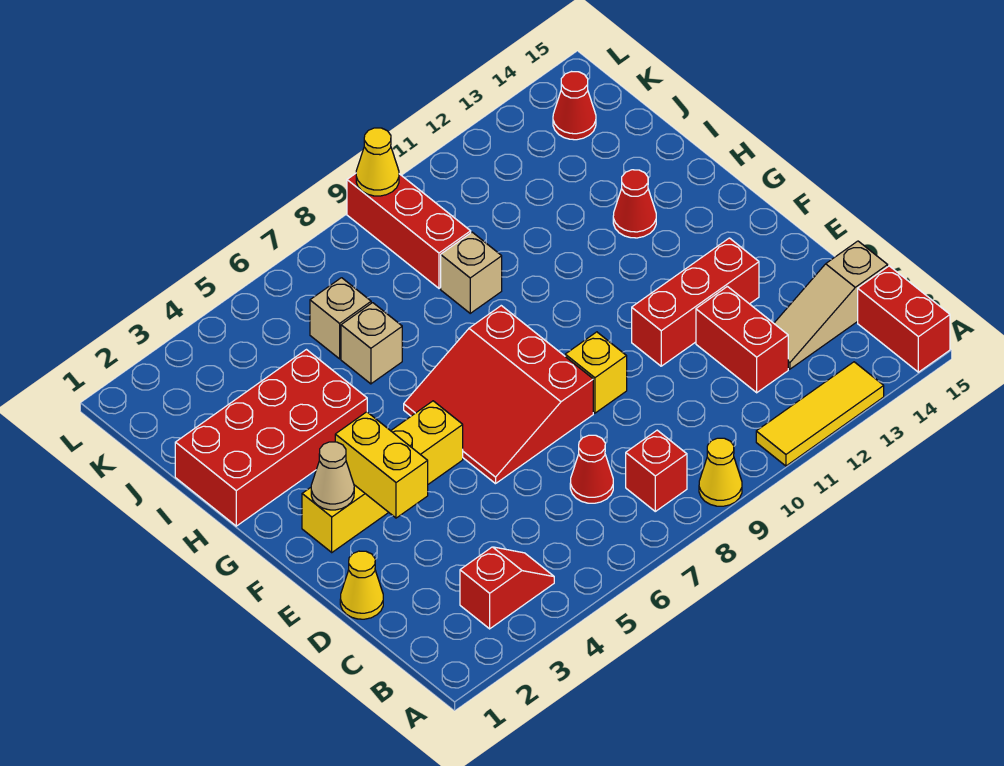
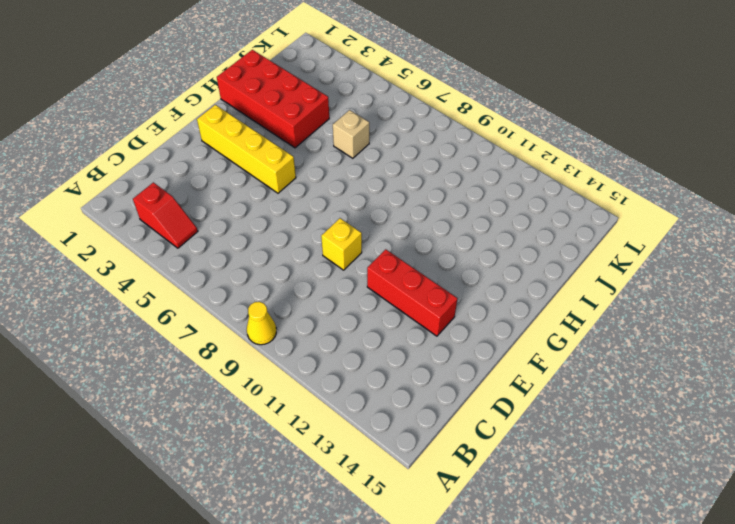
none -> yellow tile A11:A13 level 1
none -> red brick A15:B15 level 1
none -> red brick B8 level 1

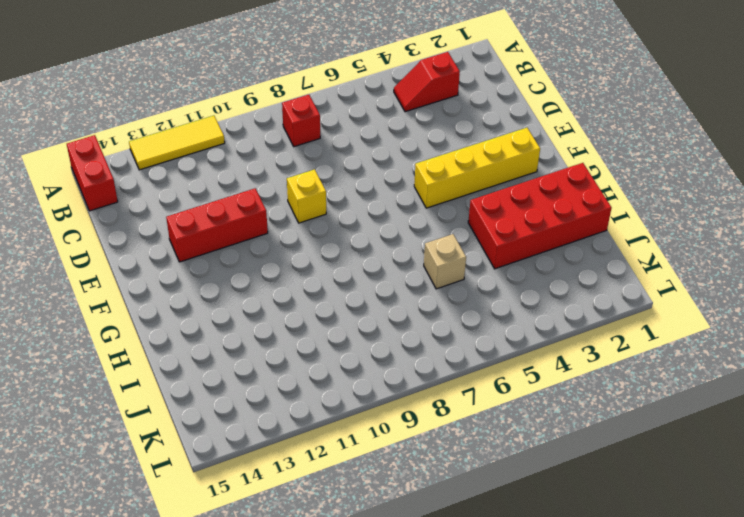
none -> yellow cone A9 level 1
none -> red cone C7 level 1
none -> red brick C12:D12 level 1

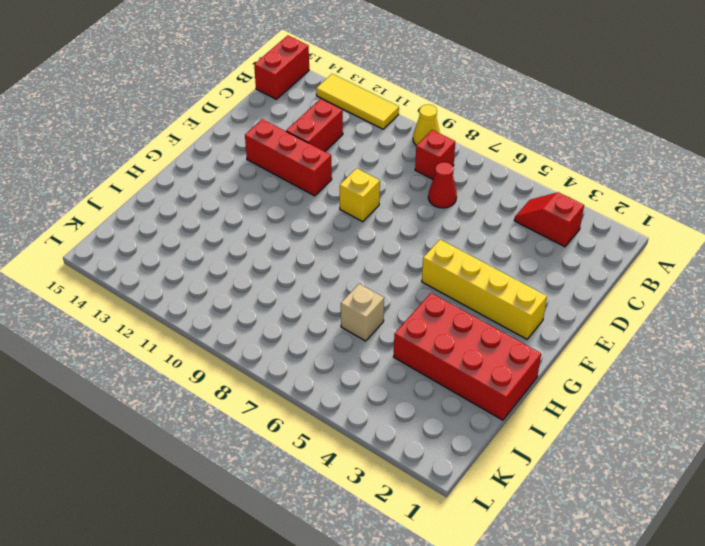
none -> tan slope C13:C15 level 1 top 15
none -> yellow cone D1 level 1
none -> red slope E6:G8 level 1 top 8

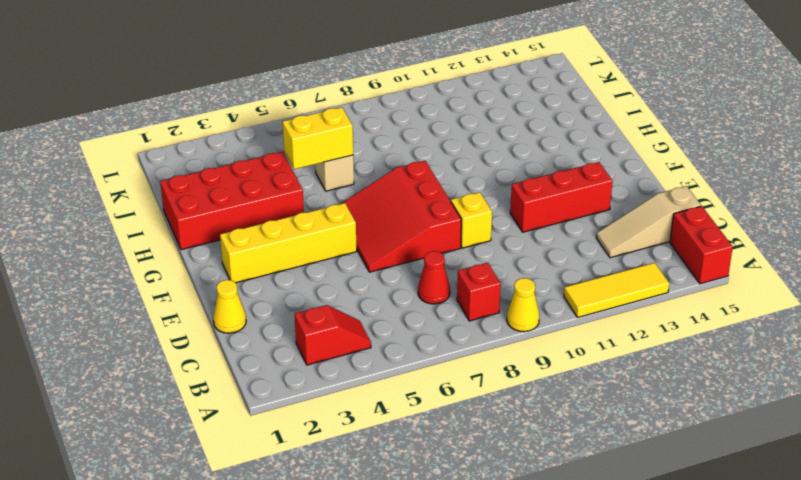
yellow brick I5:I6 level 2 -> yellow brick E3:F3 level 2
none -> red brick C12:D12 level 1
none -> red cone H13 level 1
none -> tan brick I9 level 1

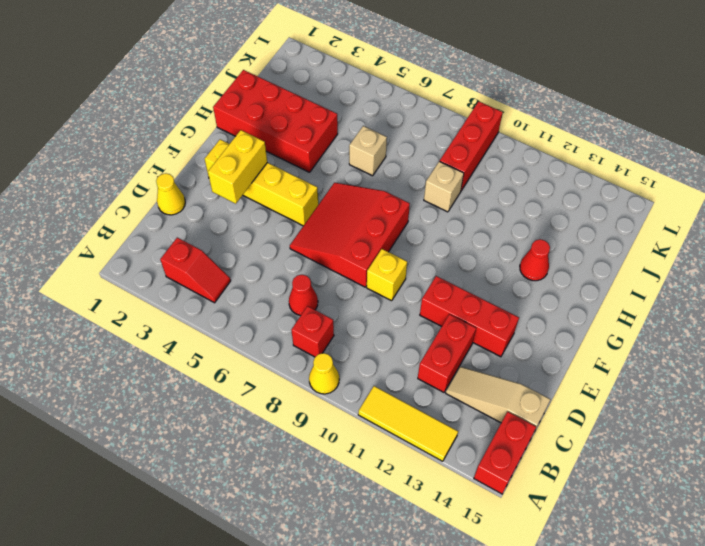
none -> tan brick J6 level 1
none -> red cone K14 level 1
none -> tan cone F2 level 2

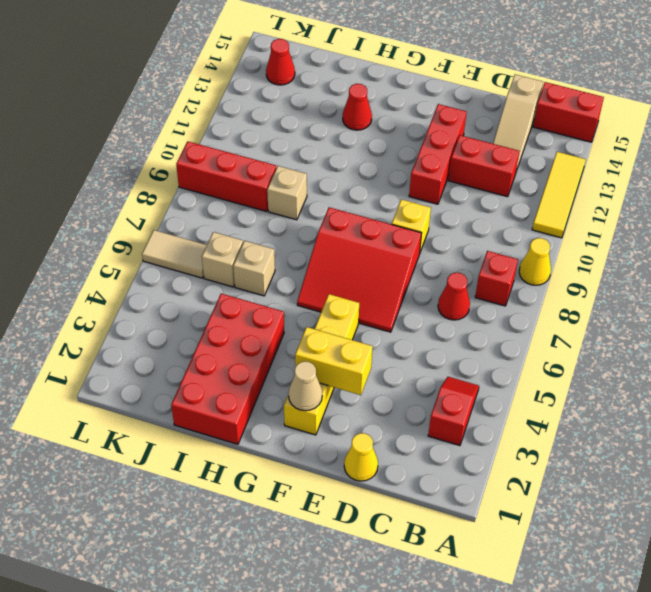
tan tile K6:L6 level 1 -> none
none -> yellow cone L9 level 2

